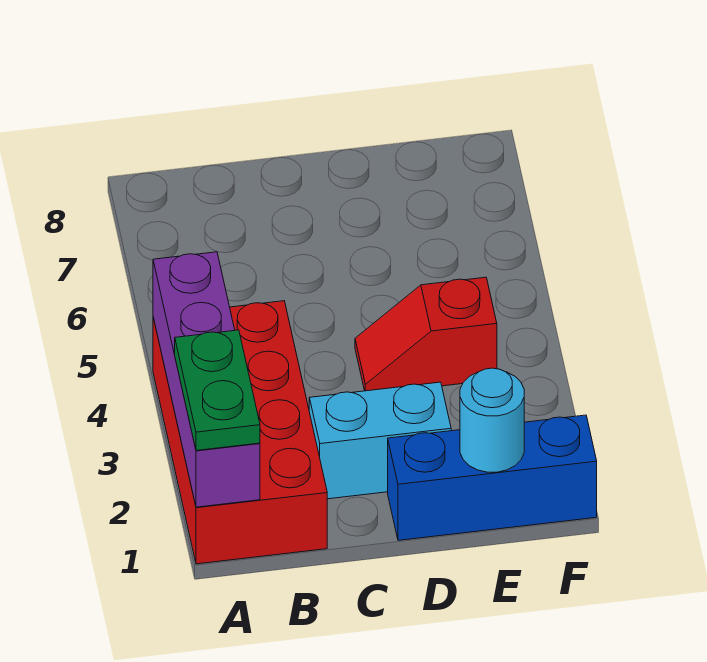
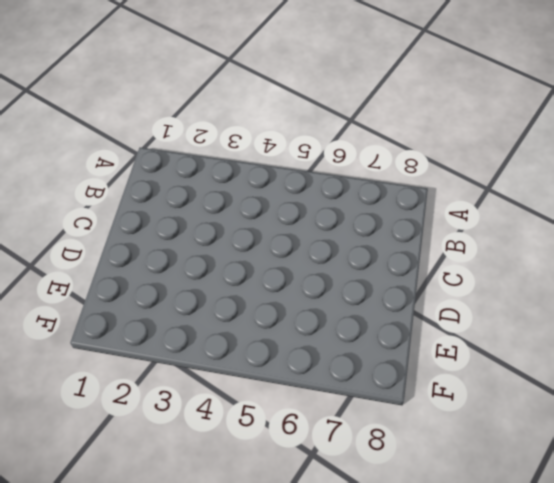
none -> red brick A1:B4 level 1
none -> cyan brick C2:D2 level 1

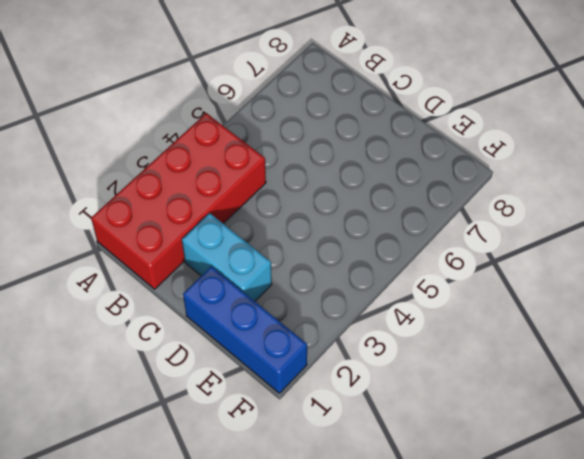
none -> red slope D4:E4 level 1 top E
none -> purple brick A1:A4 level 2

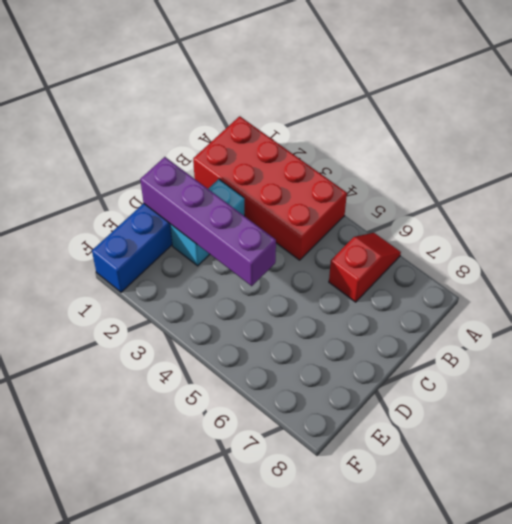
red slope A6:B6 level 1 top B -> red slope D4:E4 level 1 top E
purple brick D1:D4 level 2 -> purple brick A1:A4 level 2
none -> cyan round brick E1 level 2
none -> green plate A1:A2 level 3

